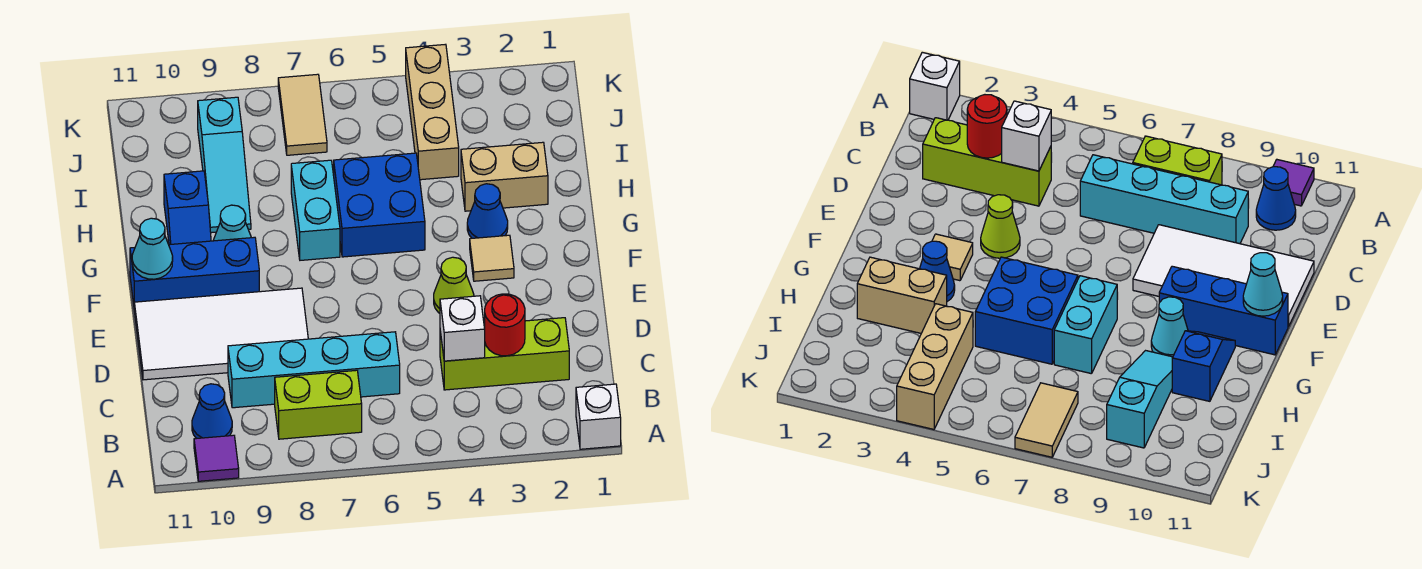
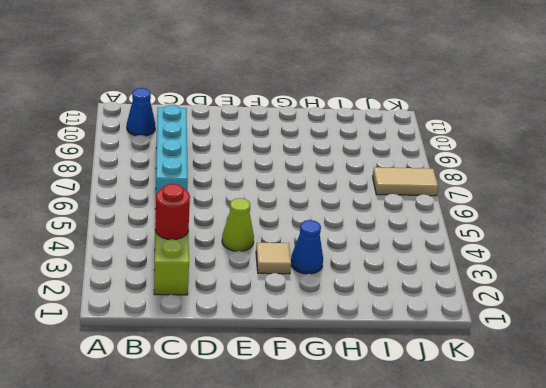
none -> white brick A1 level 1
none -> purple tile A10 level 1
none -> lime brick B7:B8 level 1

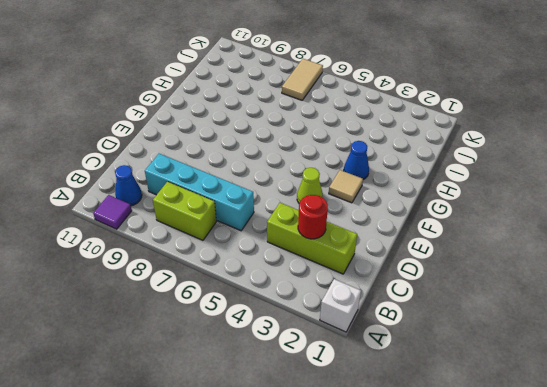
none -> white tile D8:E11 level 1
none -> blue brick F9:F11 level 1
none -> blue brick G5:H6 level 1

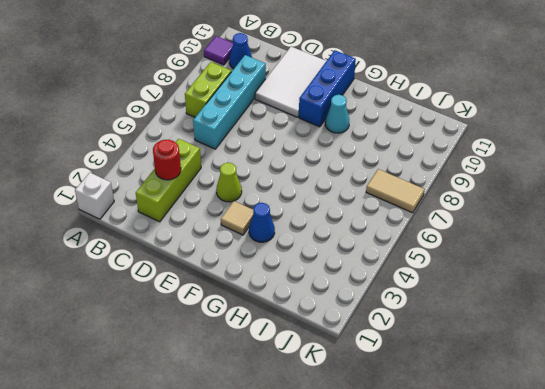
white tile D9:E11 level 1 -> white tile D8:E11 level 1
none -> blue brick G5:H6 level 1
none -> cyan brick G7:H7 level 1
none -> blue slope G10:H10 level 1 top H

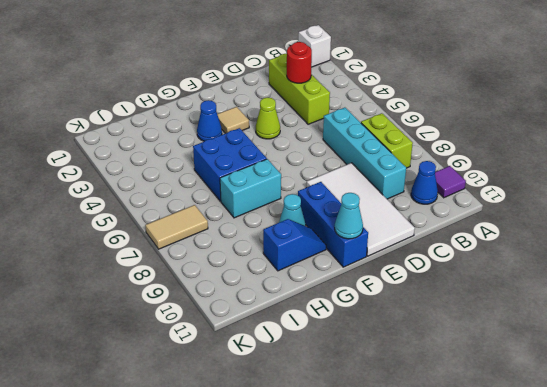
none -> tan brick H2:H3 level 1
none -> cyan slope H9:J9 level 1 top J
none -> tan brick I4:K4 level 1

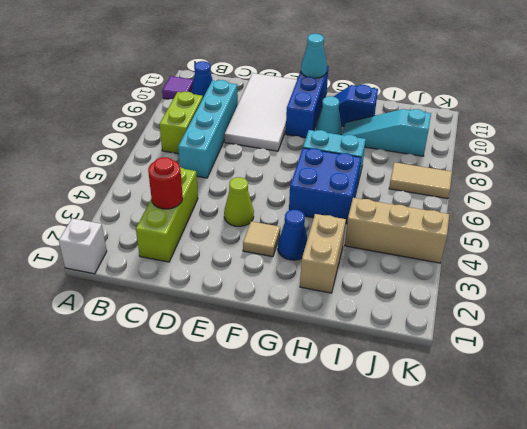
none -> white brick C4 level 2

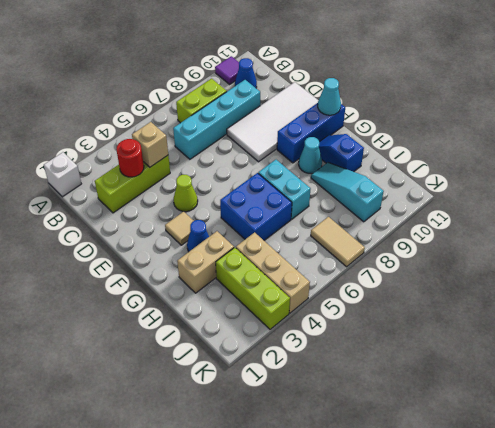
tan brick C4 level 2 -> white brick C4 level 2
lime brick I3:K3 level 1 -> none

